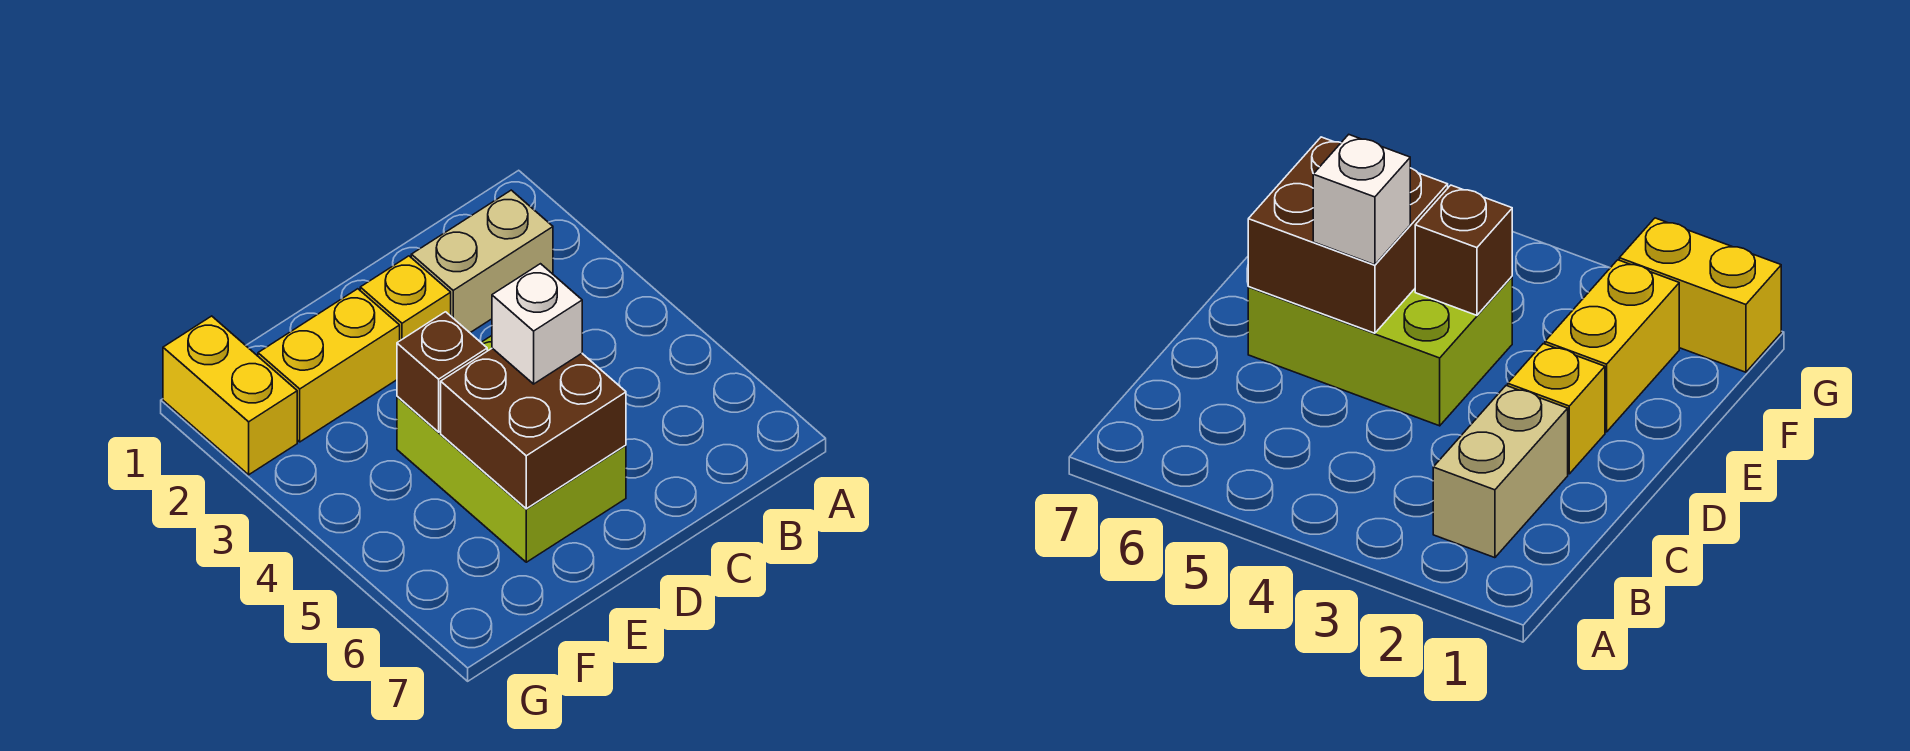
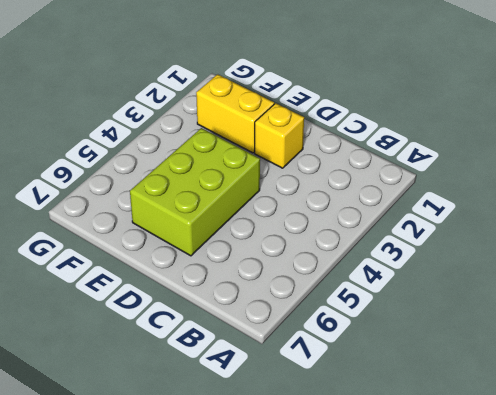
none -> tan brick B2:C2 level 1
none -> yellow brick G1:G2 level 1

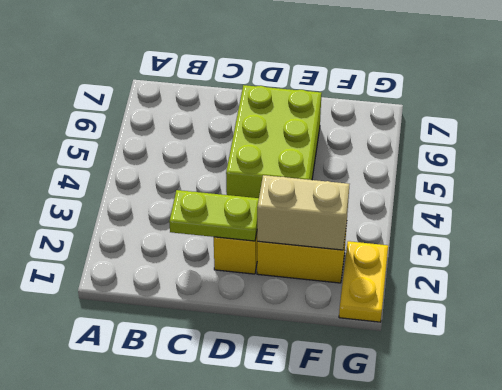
lime plate C2:D2 level 2 -> none
tan brick E2:F2 level 2 -> tan brick B2:C2 level 1
yellow plate G1:G2 level 1 -> yellow brick G1:G2 level 1
none -> brown brick D5:E6 level 2
none -> brown brick E4 level 2

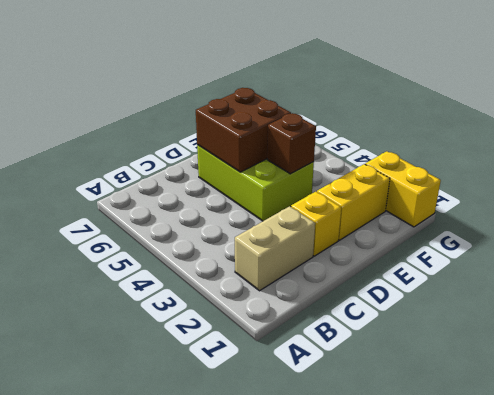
none -> white brick D5 level 3

